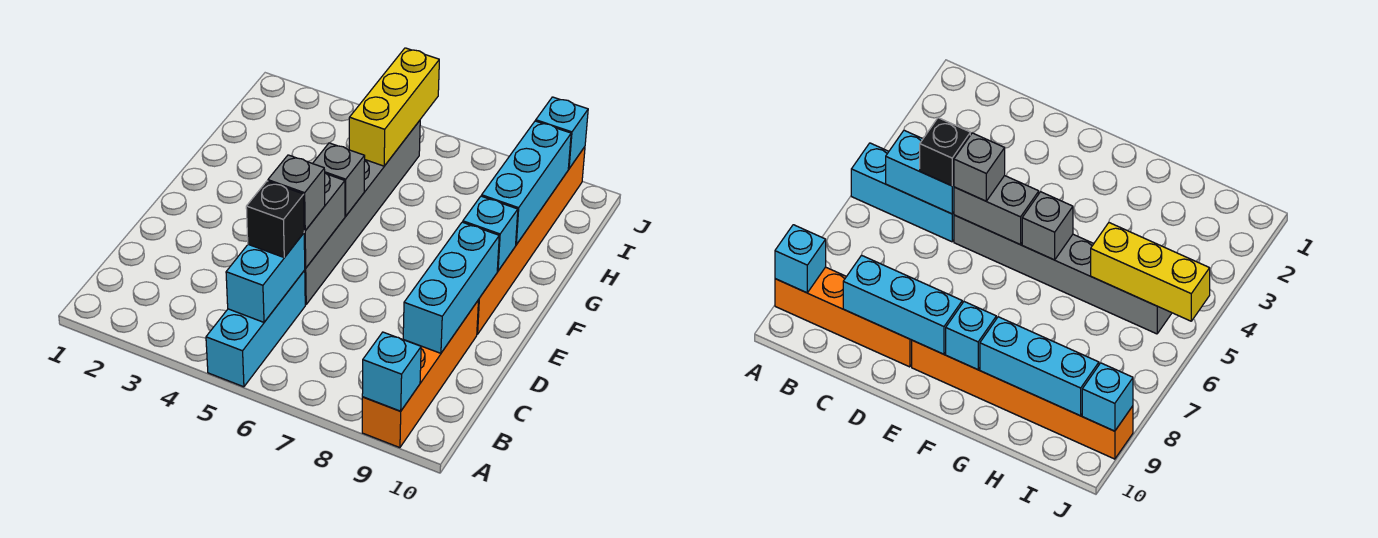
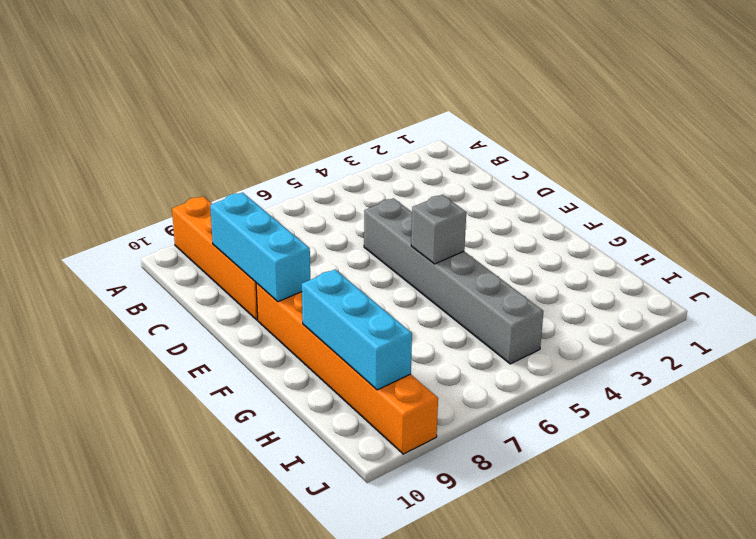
none -> cyan brick A5:C5 level 1
none -> cyan brick A9 level 2
none -> cyan brick B5:C5 level 2

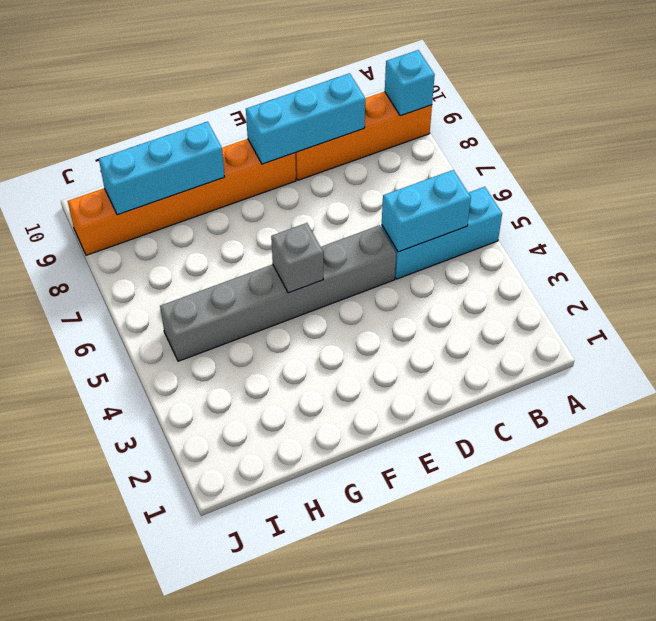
none -> grey brick D5:E5 level 2
none -> cyan brick F9 level 2
none -> yellow brick H5:J5 level 2

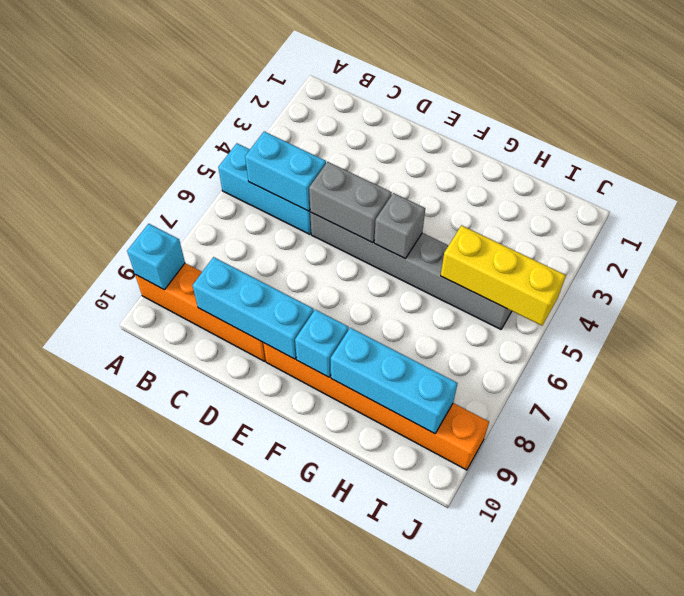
none -> cyan brick J9 level 2
none -> black brick C5 level 3
none -> grey brick D5 level 3

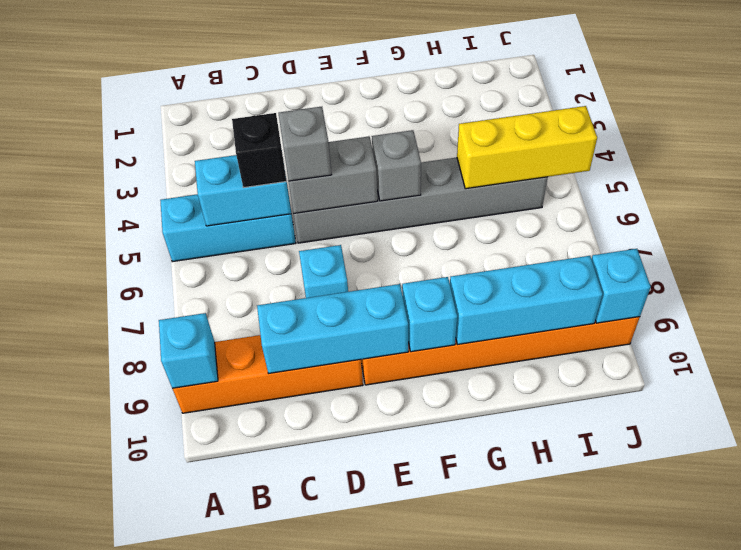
cyan brick D7 level 1 -> none

